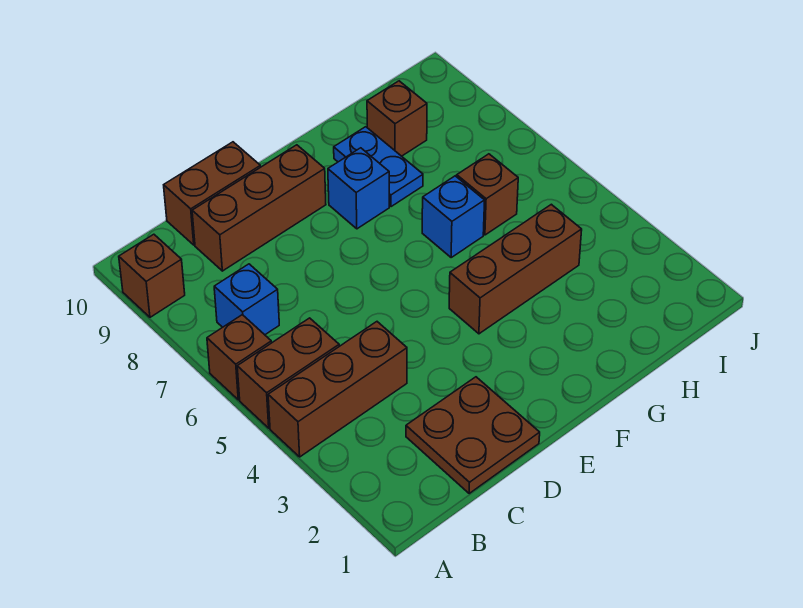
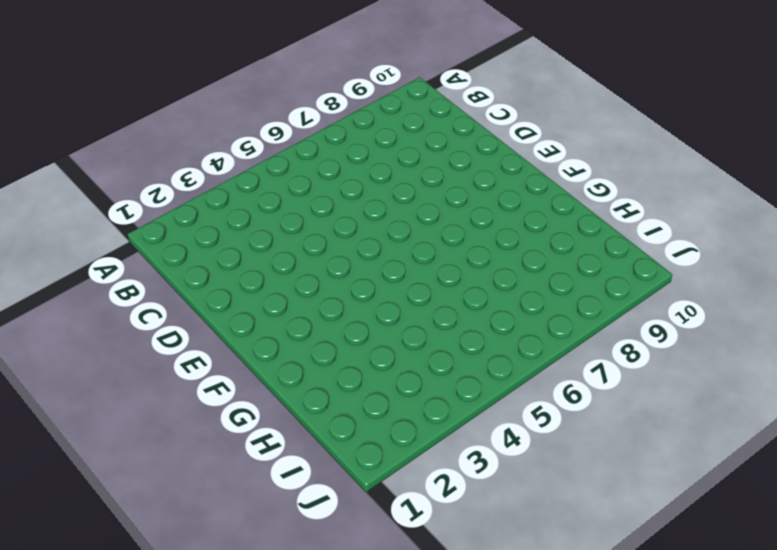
none -> brown brick A4:C4 level 1
none -> brown brick A5:B5 level 1
none -> brown brick A6 level 1

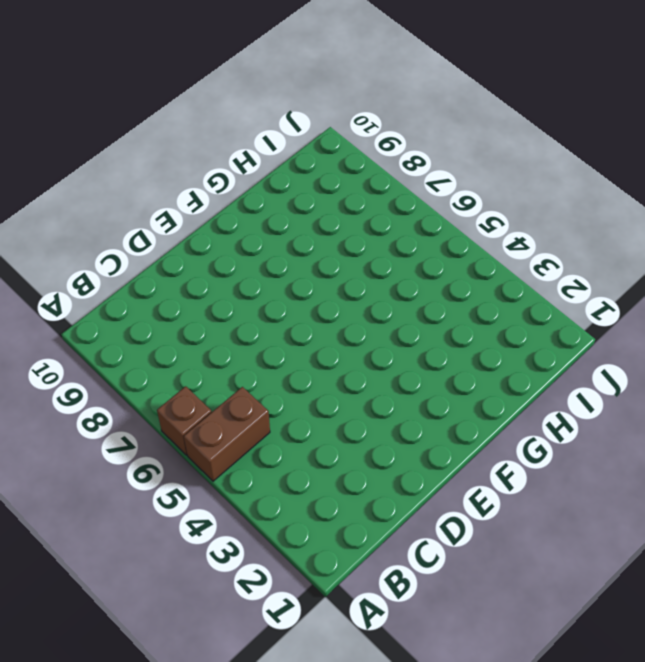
none -> brown brick A4:C4 level 1
none -> brown brick A9 level 1
none -> blue brick B7 level 1

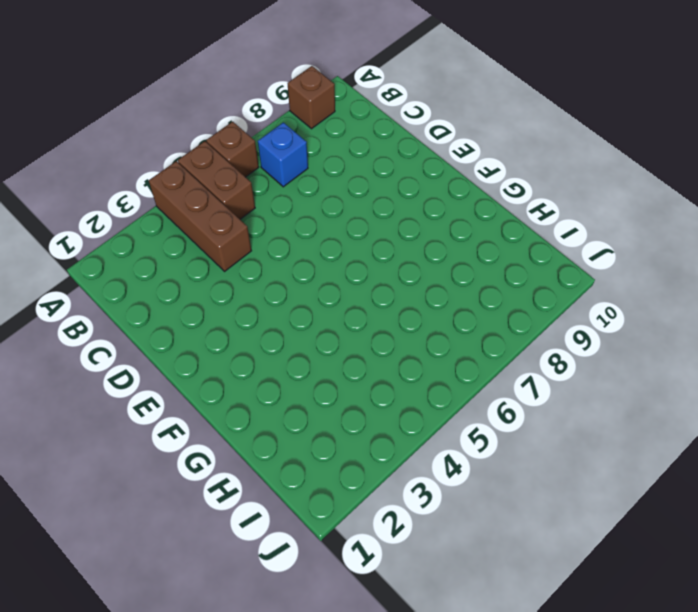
none -> brown plate C1:D2 level 1
none -> brown brick C9:E9 level 1
none -> brown brick C10:D10 level 1

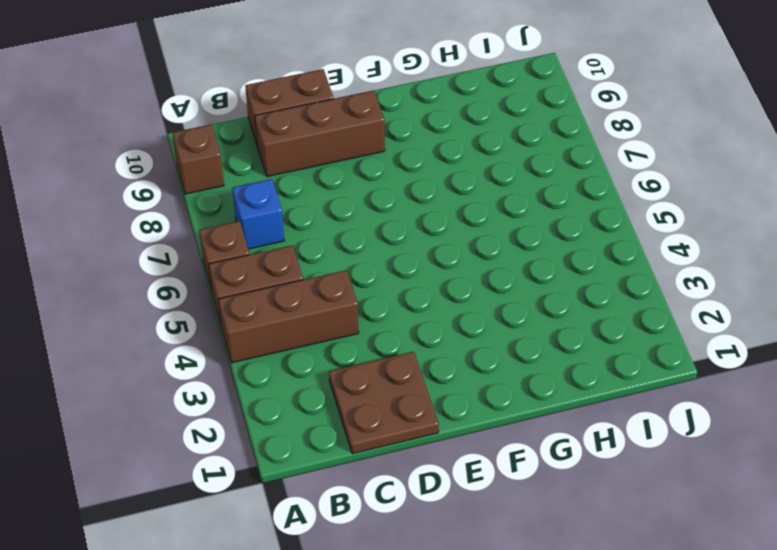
none -> brown brick F4:H4 level 1
none -> blue brick F8 level 1
none -> blue brick G6 level 1

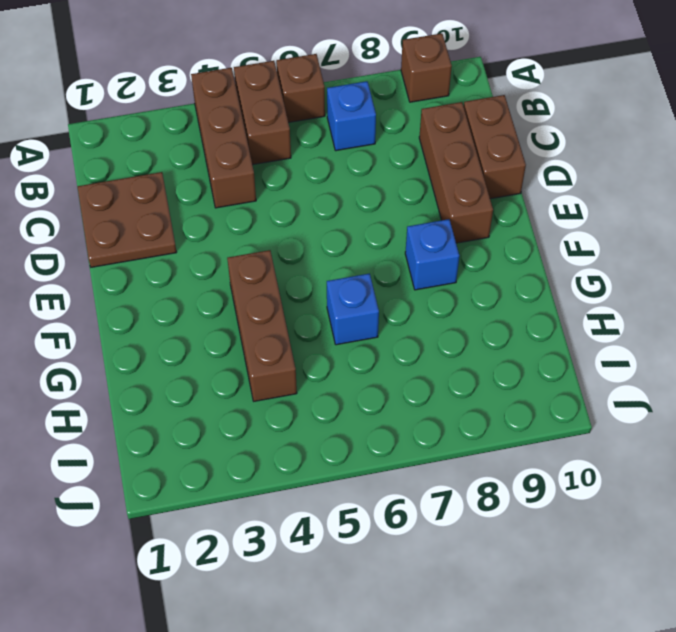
none -> blue plate G8:G9 level 1
none -> brown brick H6 level 1
none -> brown brick H9 level 1

